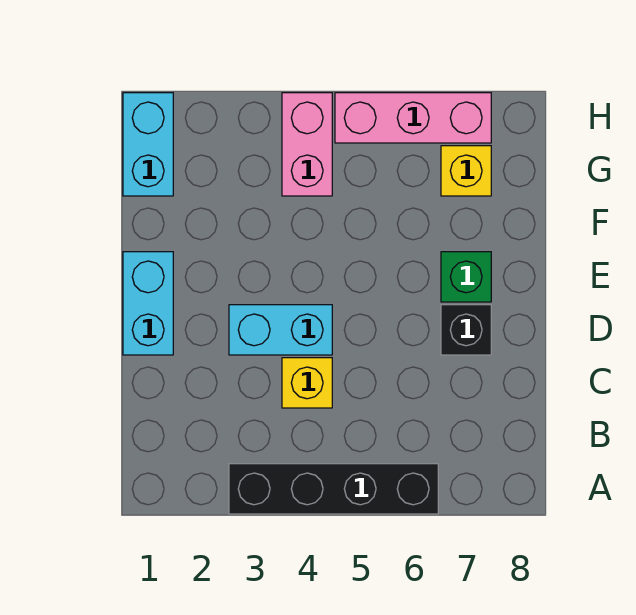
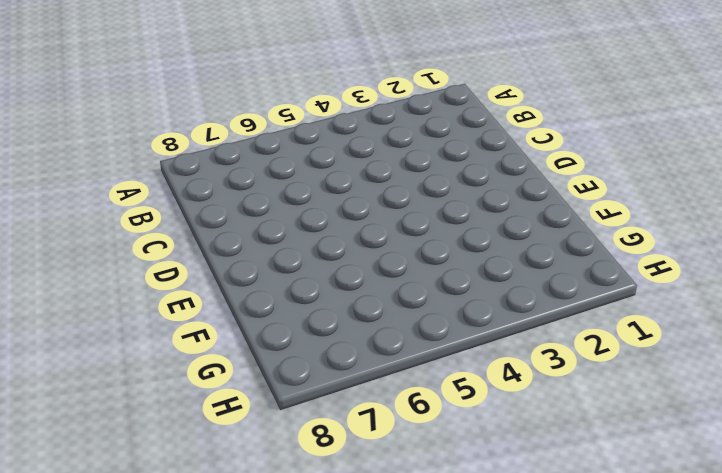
none -> black brick A3:A6 level 1
none -> yellow brick C4 level 1

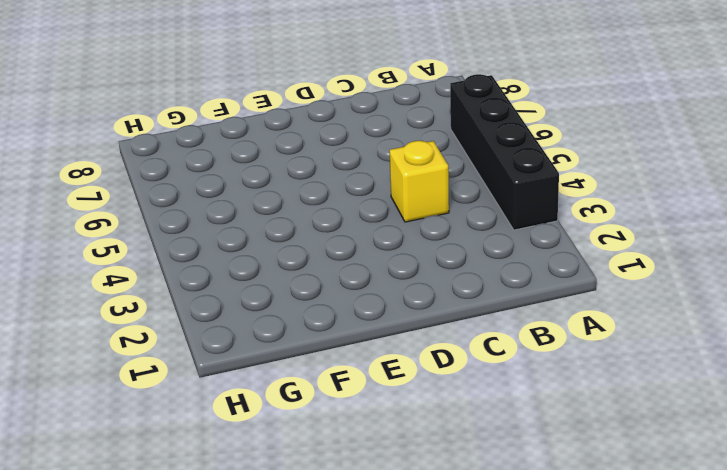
none -> cyan brick D1:E1 level 1
none -> cyan brick D3:D4 level 1

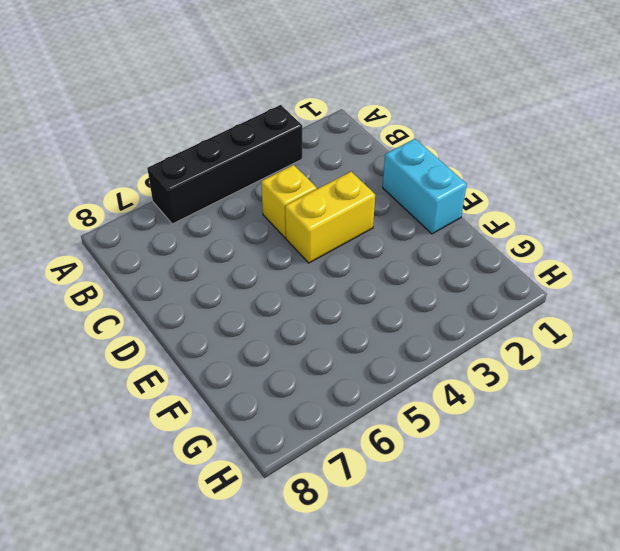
yellow brick D3:D4 level 1 -> cyan brick D3:D4 level 1
none -> black brick D7 level 1
none -> green brick E7 level 1

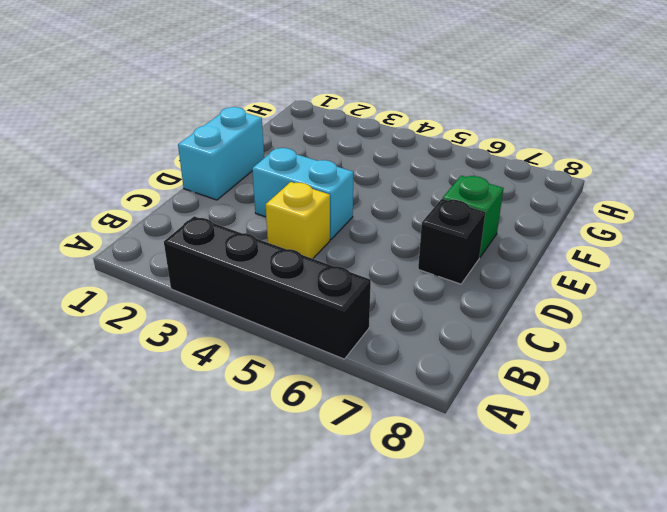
none -> cyan brick G1:H1 level 1
none -> pink brick G4:H4 level 1

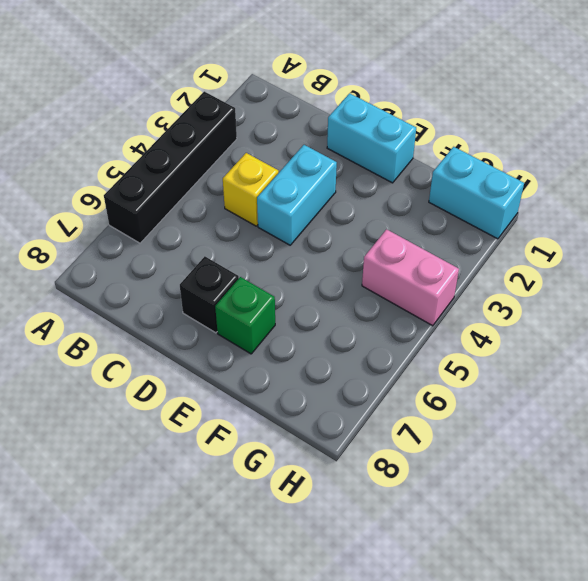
none -> yellow brick G7 level 1
none -> pink brick H5:H7 level 1

